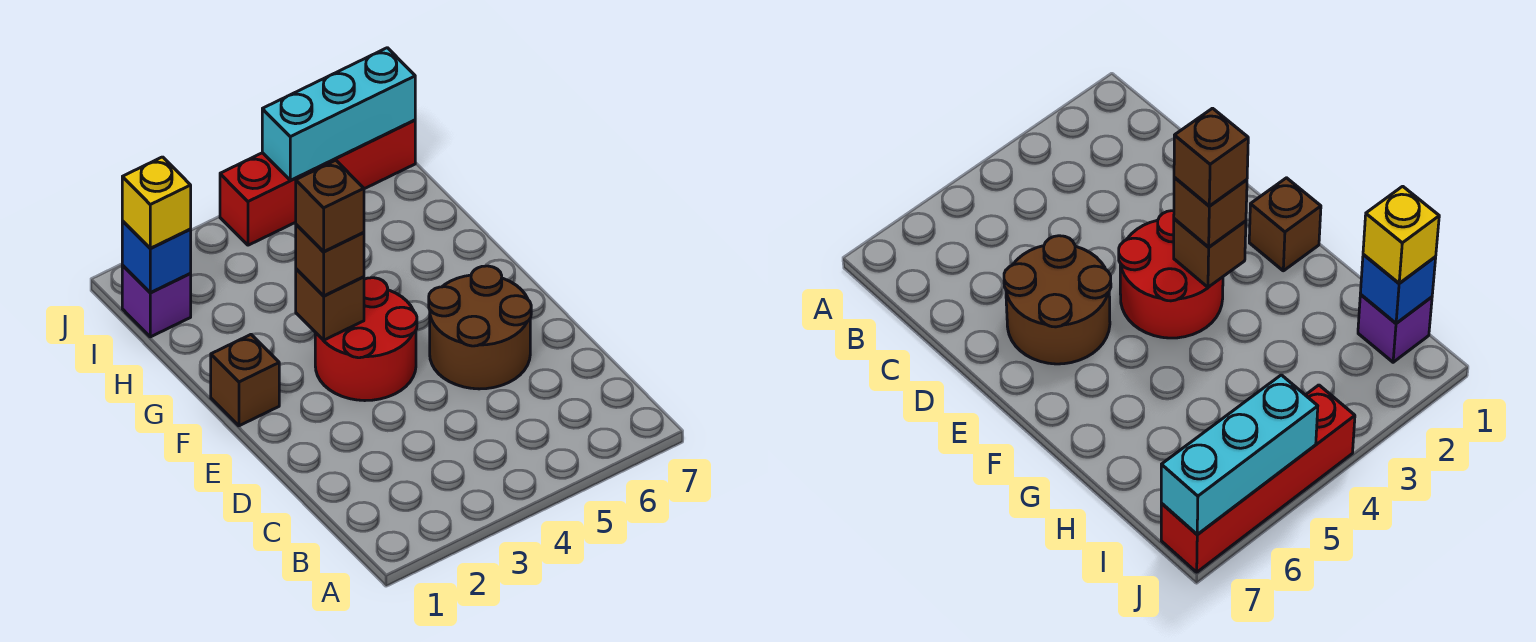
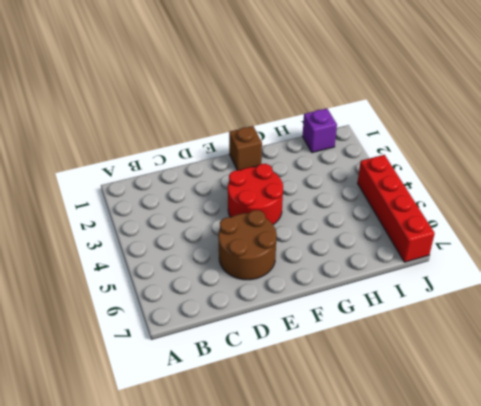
none -> brown brick F3 level 2
none -> blue brick I1 level 2

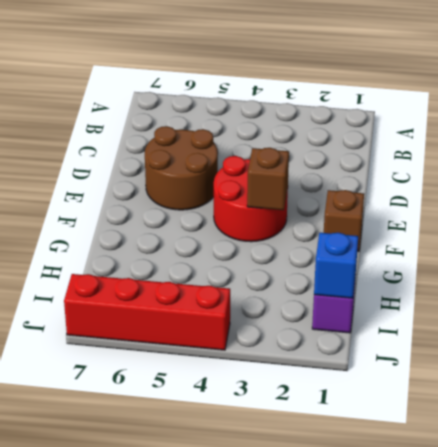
none -> cyan brick J5:J7 level 2
none -> brown brick F3 level 3

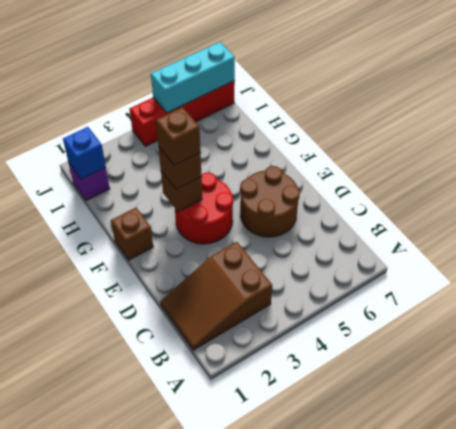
brown slope B1:C3 level 1 top 3 -> none
none -> yellow brick I1 level 3

